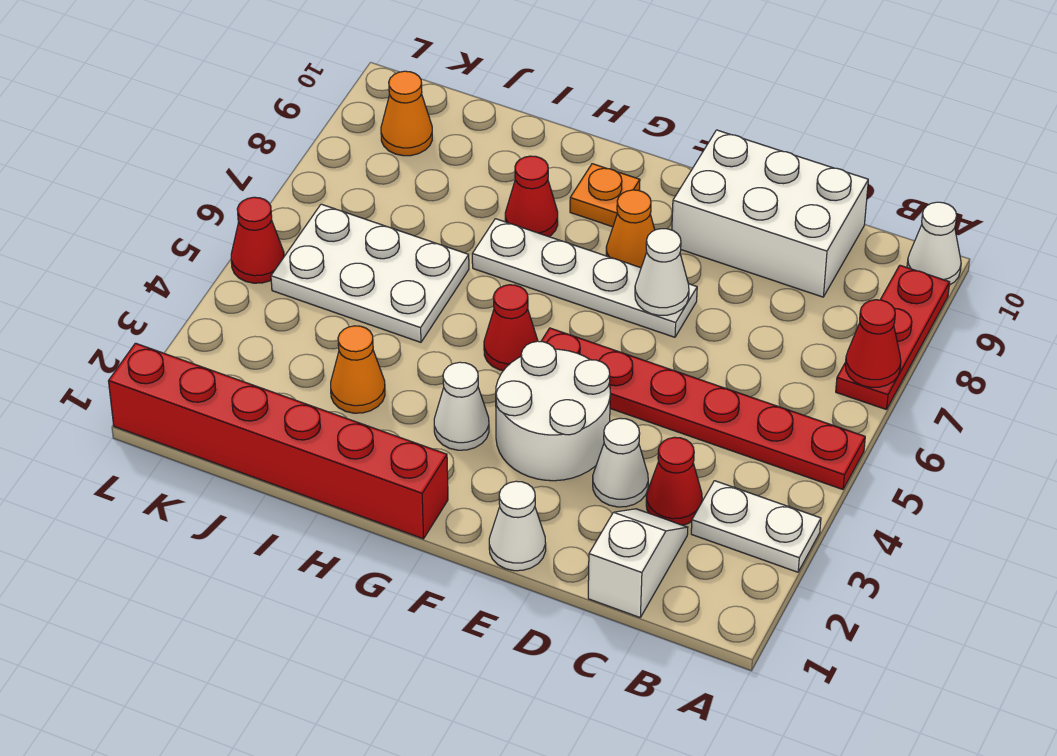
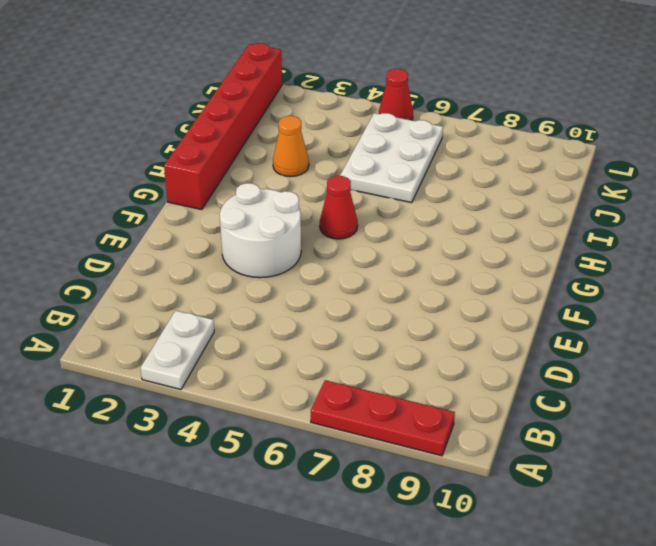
none -> red plate A5:F5 level 1
none -> white cone A10 level 1
none -> white slope C1:C2 level 1 top 1

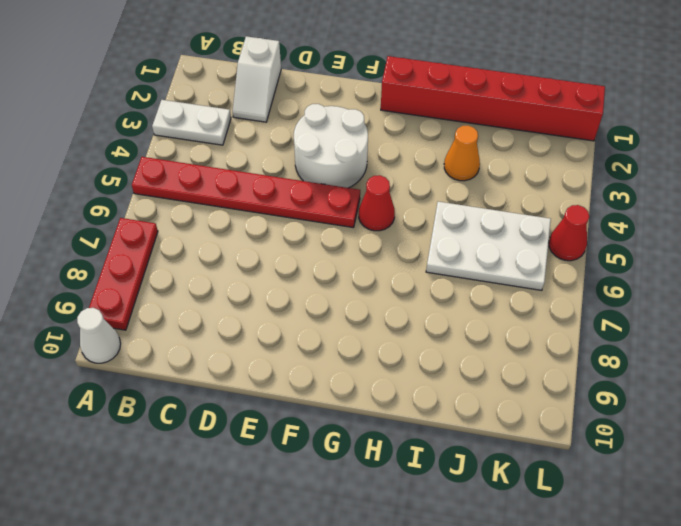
none -> red cone C3 level 1
none -> white brick C9:E10 level 1
none -> white cone D3 level 1

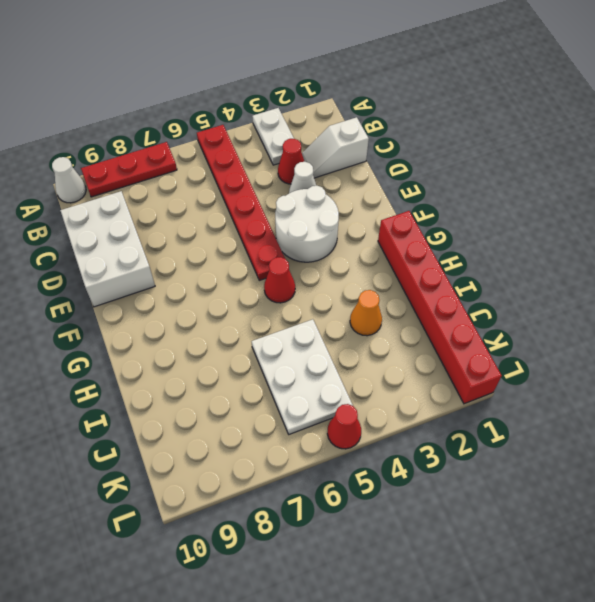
none -> white cone E1 level 1
none -> white plate E7:H7 level 1
none -> orange cone F8 level 1

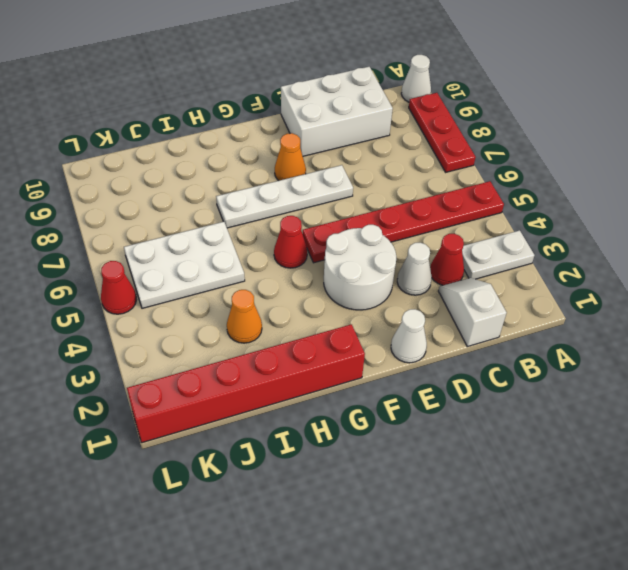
none -> white cone G3 level 1
none -> orange plate G9 level 1
none -> red cone H8 level 1

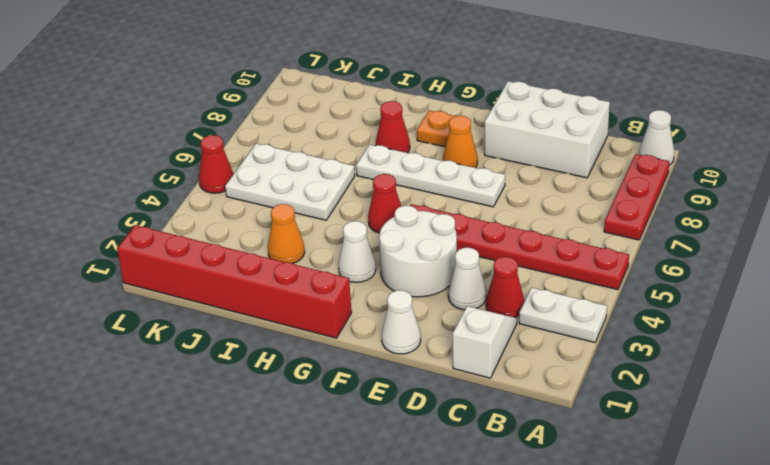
none -> orange cone K9 level 1
none -> red cone A7 level 2
none -> white cone E7 level 2

